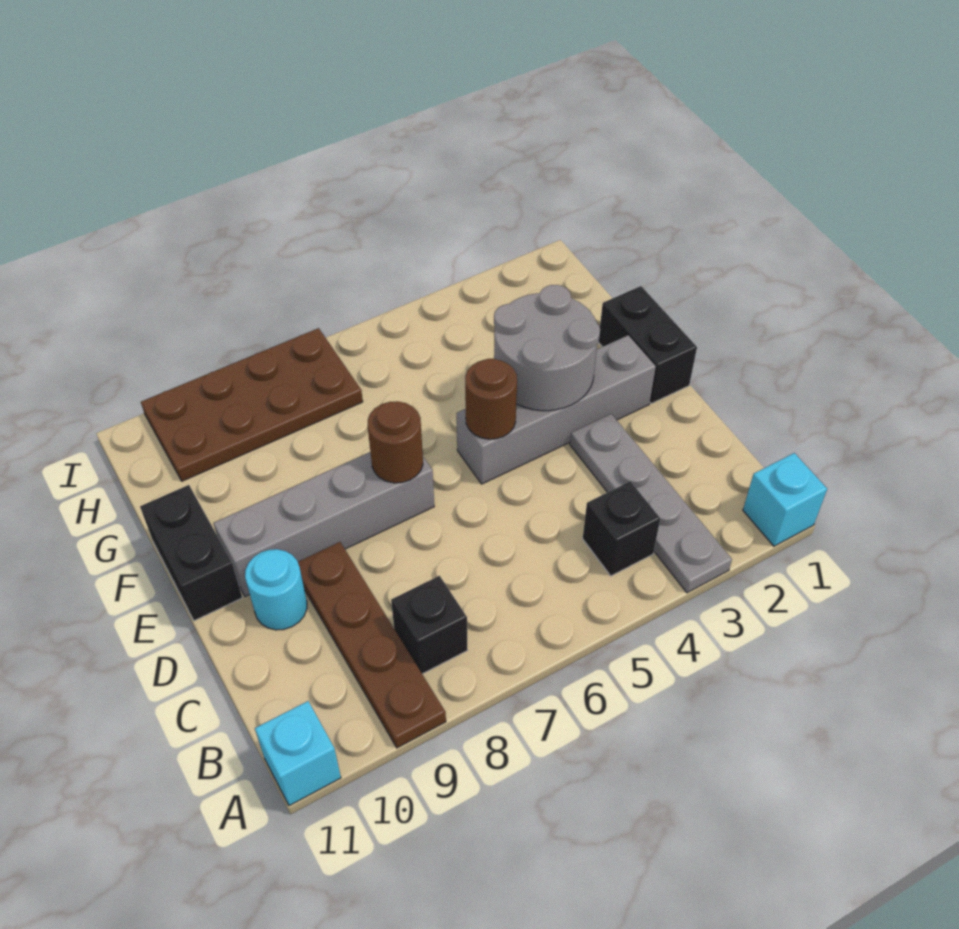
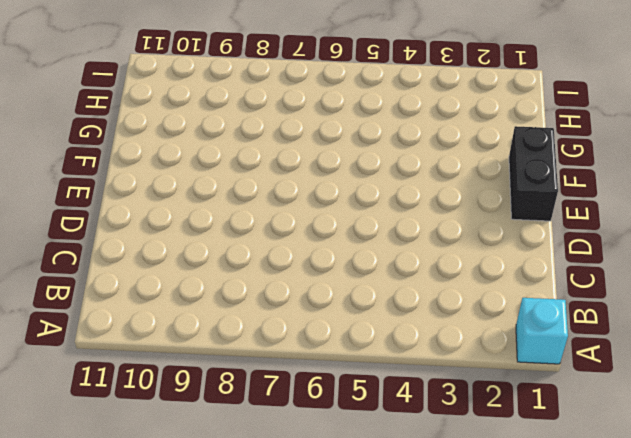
none -> grey plate A3:D3 level 1
none -> brown plate A9:D9 level 1
none -> cyan brick A11 level 1

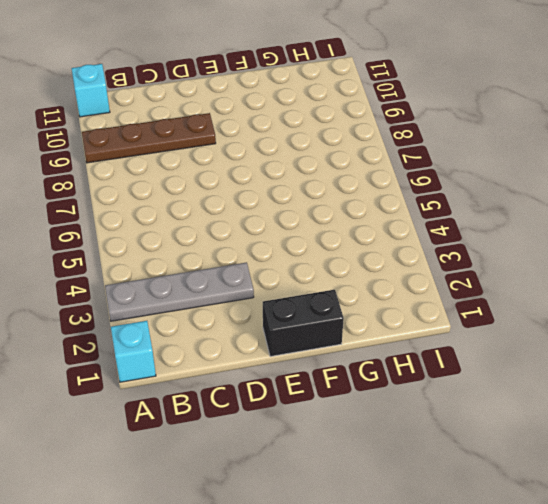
none -> black brick B4 level 1
none -> black brick B8 level 1
none -> cyan round brick D10 level 1

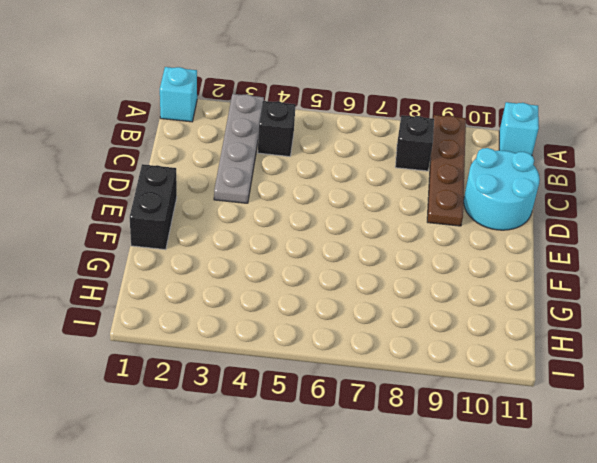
cyan round brick C10:D11 level 1 -> cyan round brick D10 level 1
none -> grey brick E2:E5 level 1
none -> grey brick E7:E10 level 1
none -> black brick E11:F11 level 1

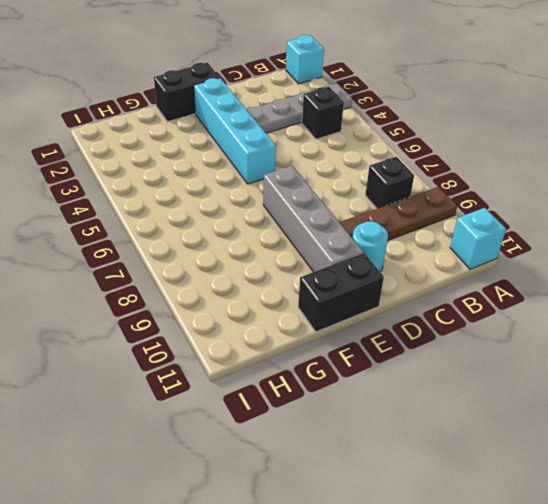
cyan brick E2:E5 level 1 -> grey brick E2:E5 level 1
none -> brown plate H7:I10 level 1
none -> grey round brick E3:F4 level 2
none -> brown round brick E5 level 2

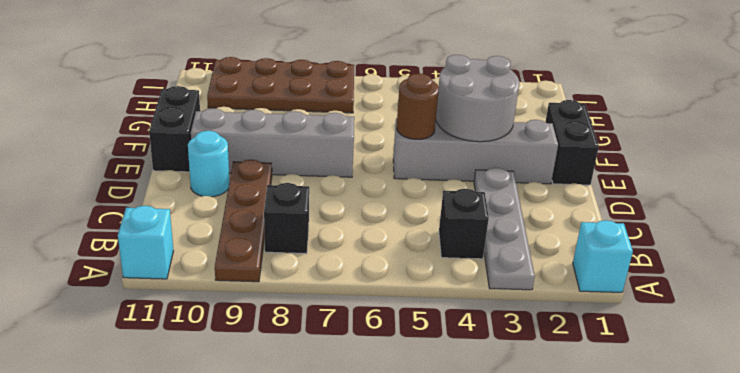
none -> brown round brick E7 level 2

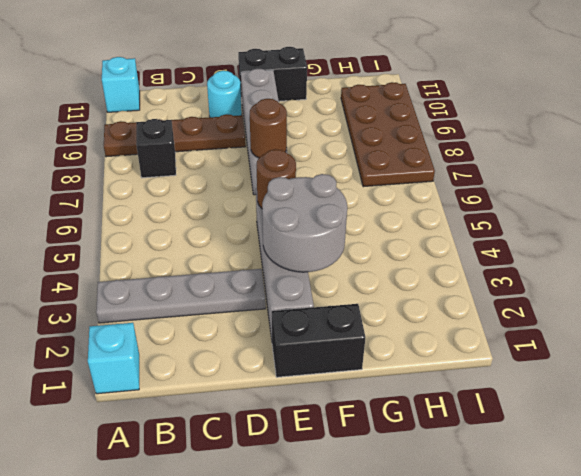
none -> black brick B4 level 1

